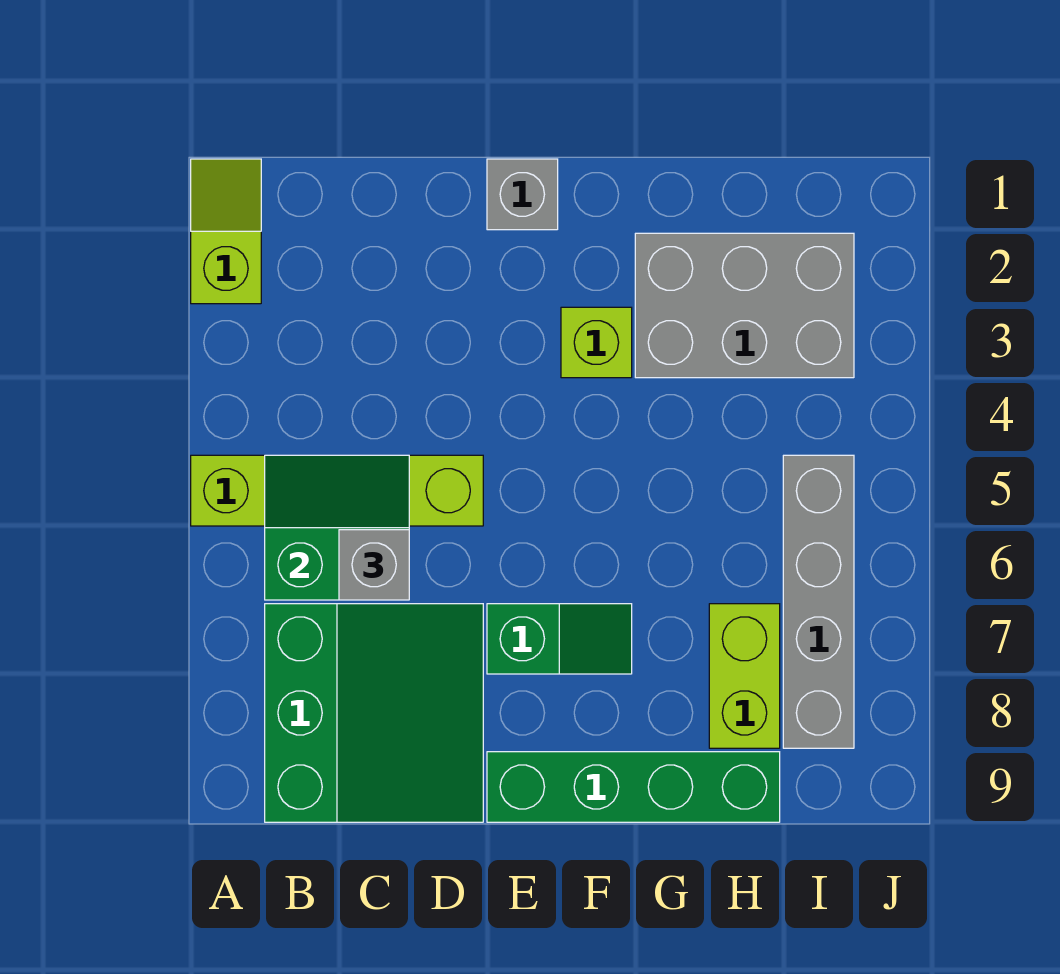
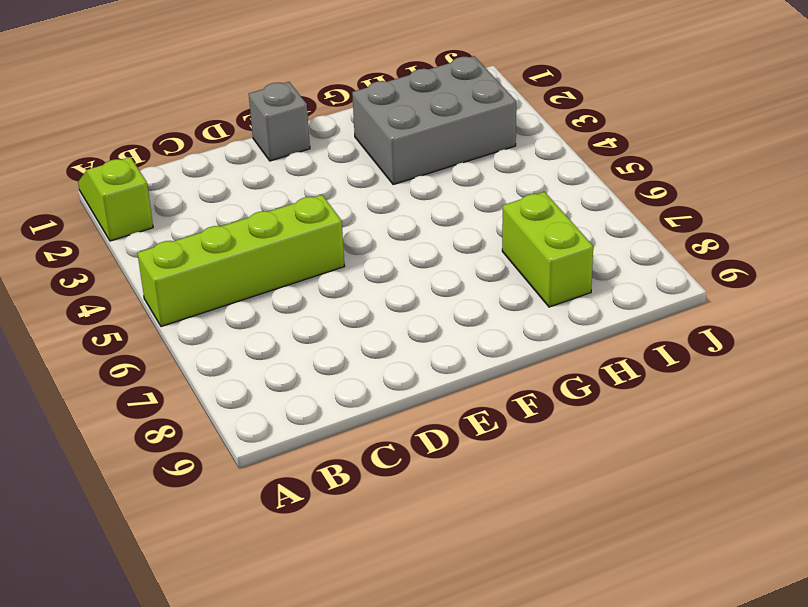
none -> green slope B7:D9 level 1 top B
none -> green slope E7:F7 level 1 top E
none -> green brick E9:H9 level 1

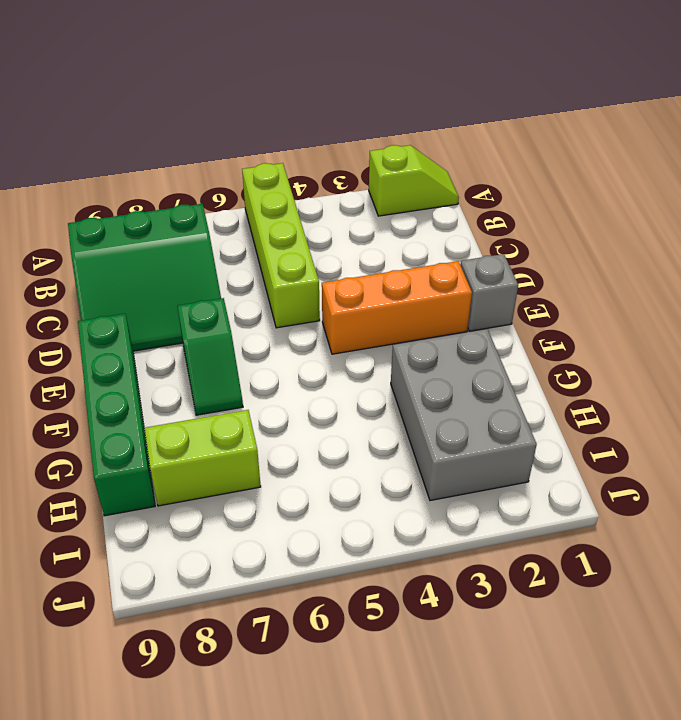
orange brick E2:E4 level 1 -> none
none -> lime brick F3 level 1
none -> grey brick I5:I8 level 1
none -> green slope B5:C6 level 2 top 6

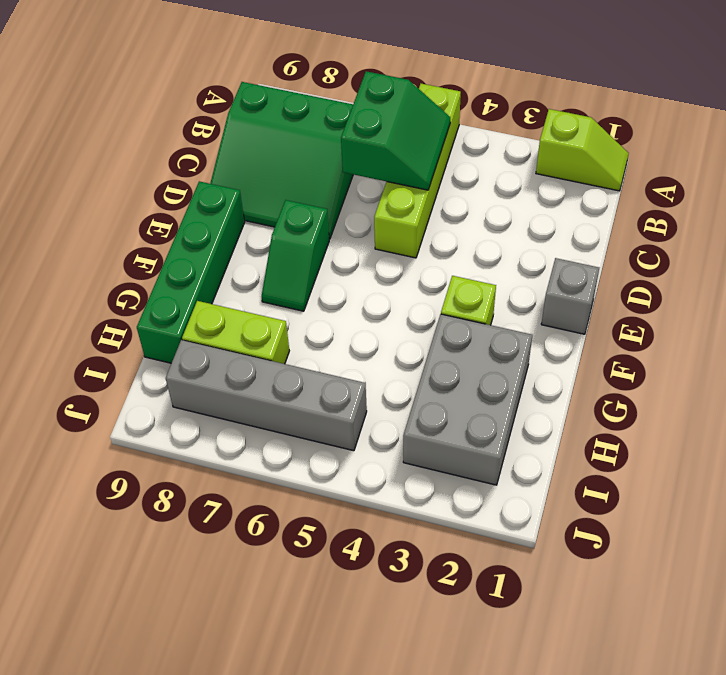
none -> grey brick C6 level 3

